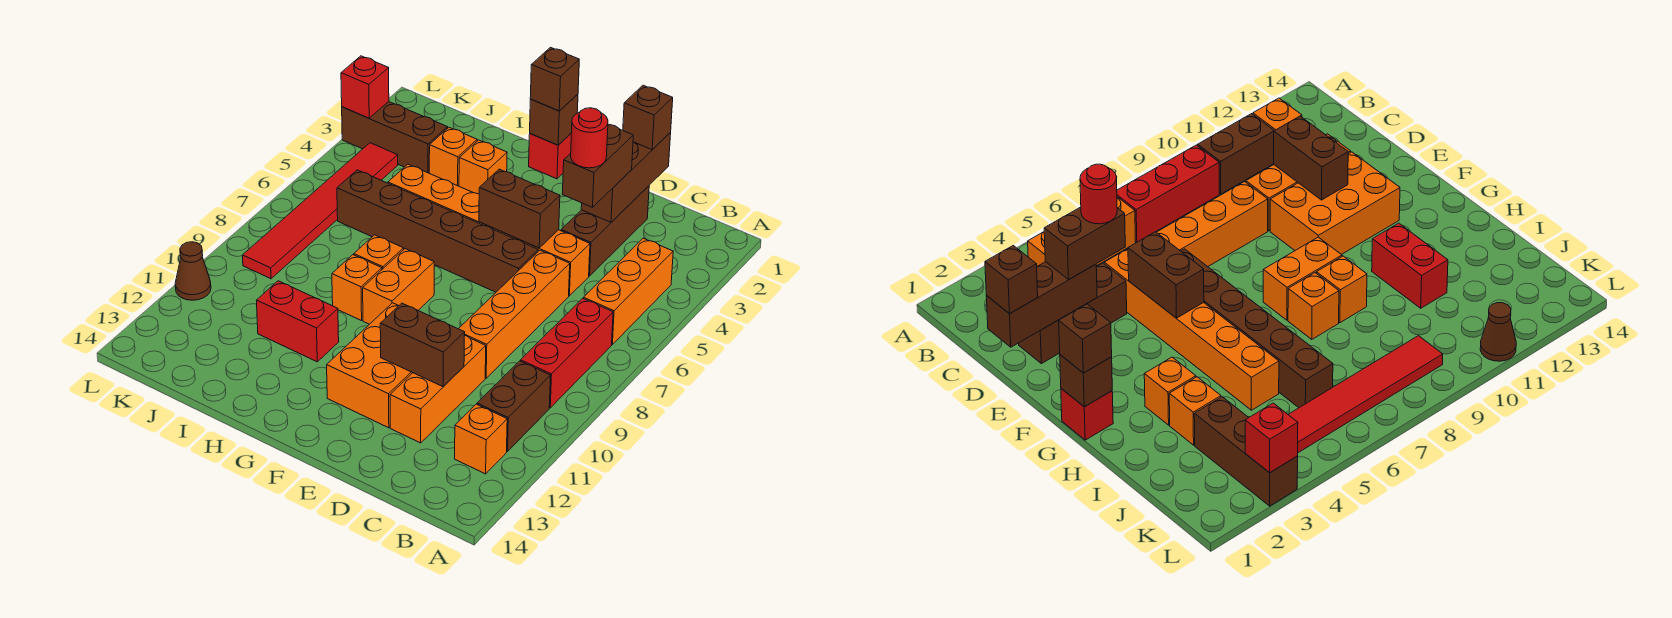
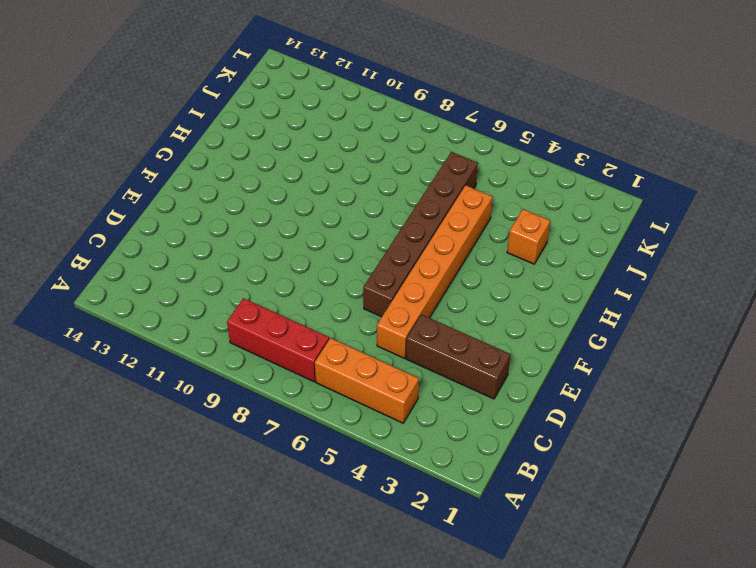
none -> brown brick B10:B11 level 1
none -> orange brick B12 level 1
none -> orange brick D6:D9 level 1

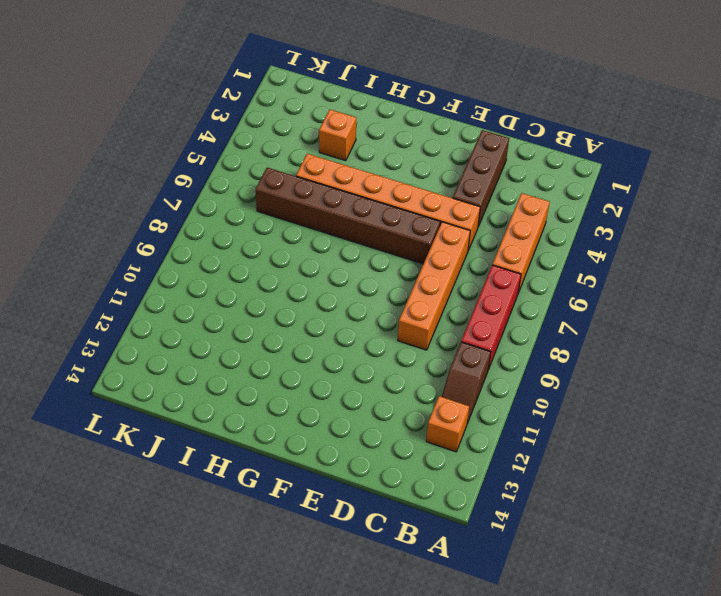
brown slope B10:B11 level 1 top 10 -> brown brick B10:B11 level 1
none -> orange brick D10:D12 level 1
none -> orange brick E10:F12 level 1
none -> red brick G1 level 1

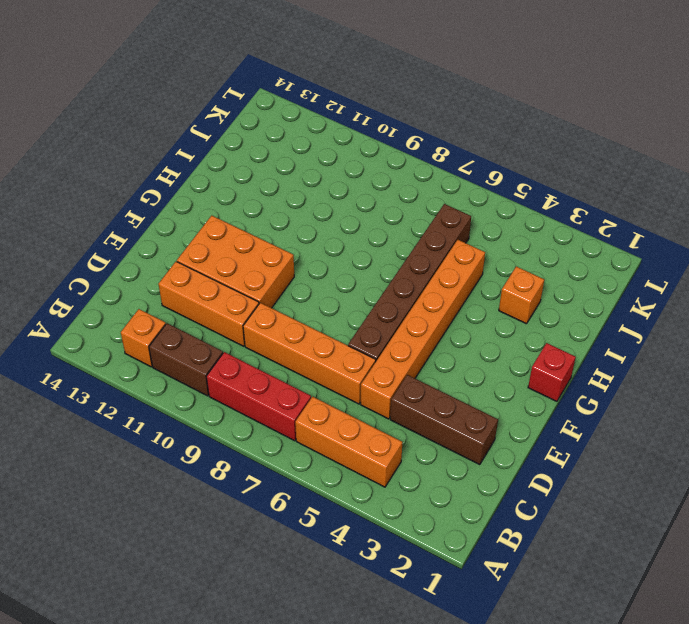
none -> orange brick G8:G9 level 1
none -> orange brick H3 level 1
none -> orange brick H8 level 1

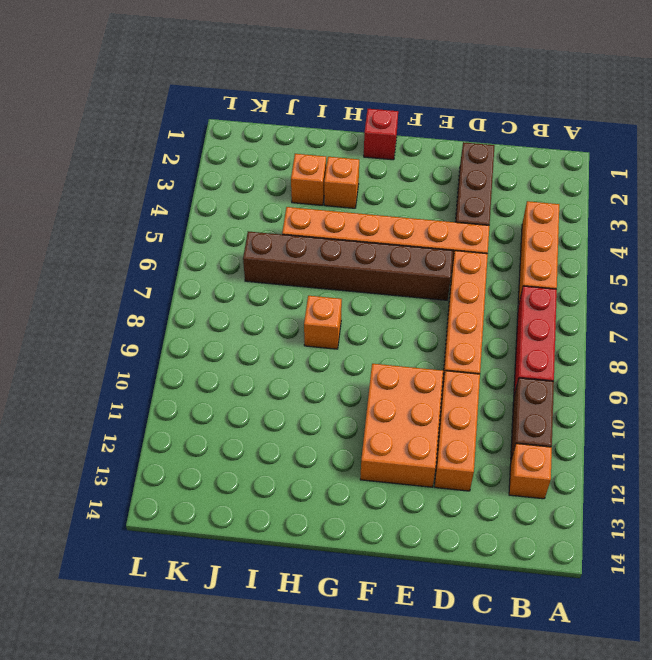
none -> orange brick G8:G9 level 1
none -> orange brick H9 level 1
none -> red brick H11:I11 level 1

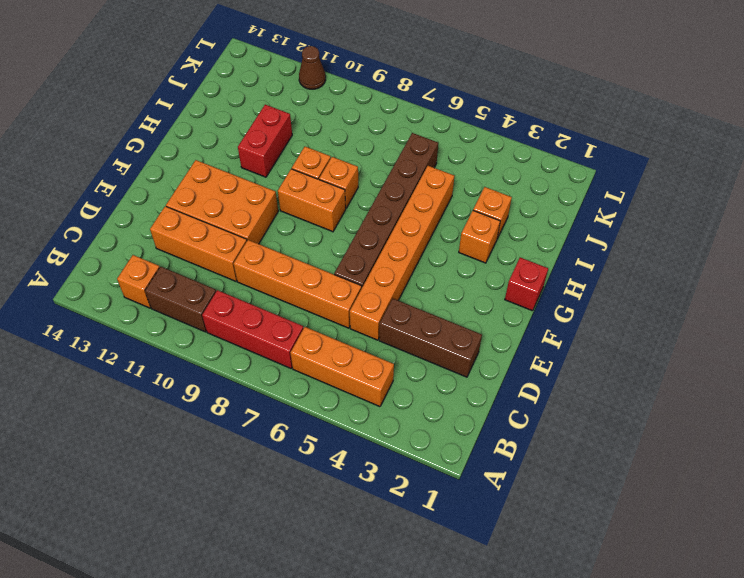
none -> brown brick J3:L3 level 1
none -> red tile K4:K9 level 1
none -> brown brick D1:D3 level 2

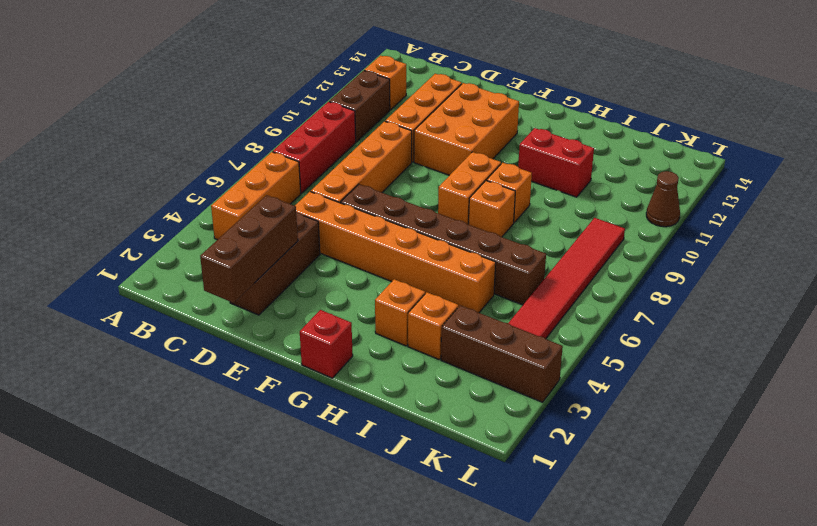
none -> brown brick D11:E11 level 2
none -> brown brick E5:F5 level 2
none -> brown brick G1 level 2

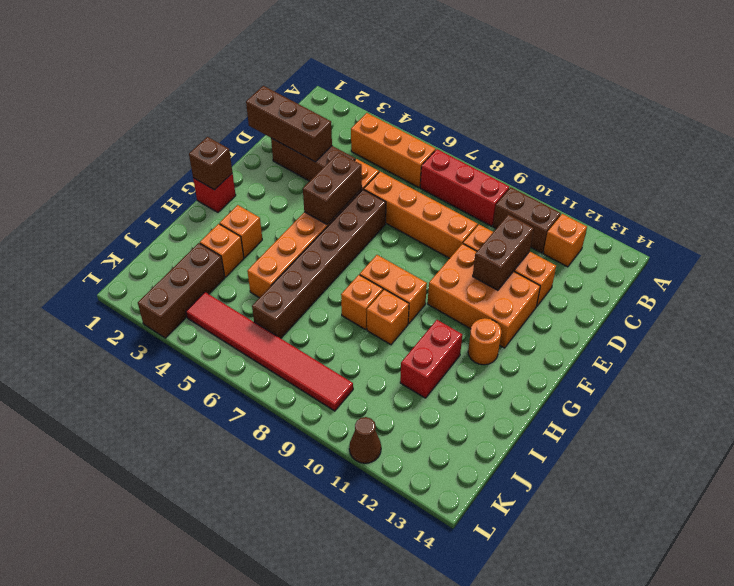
orange round brick G12 level 1 -> none
none -> red brick L3 level 2
none -> brown brick D1 level 3
none -> brown brick D3:D4 level 3

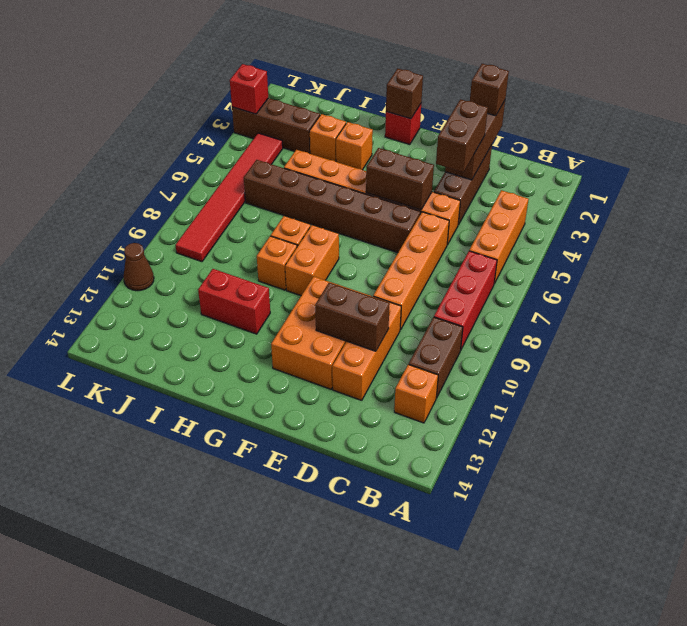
none -> brown brick G1 level 3
none -> red round brick D4 level 4

